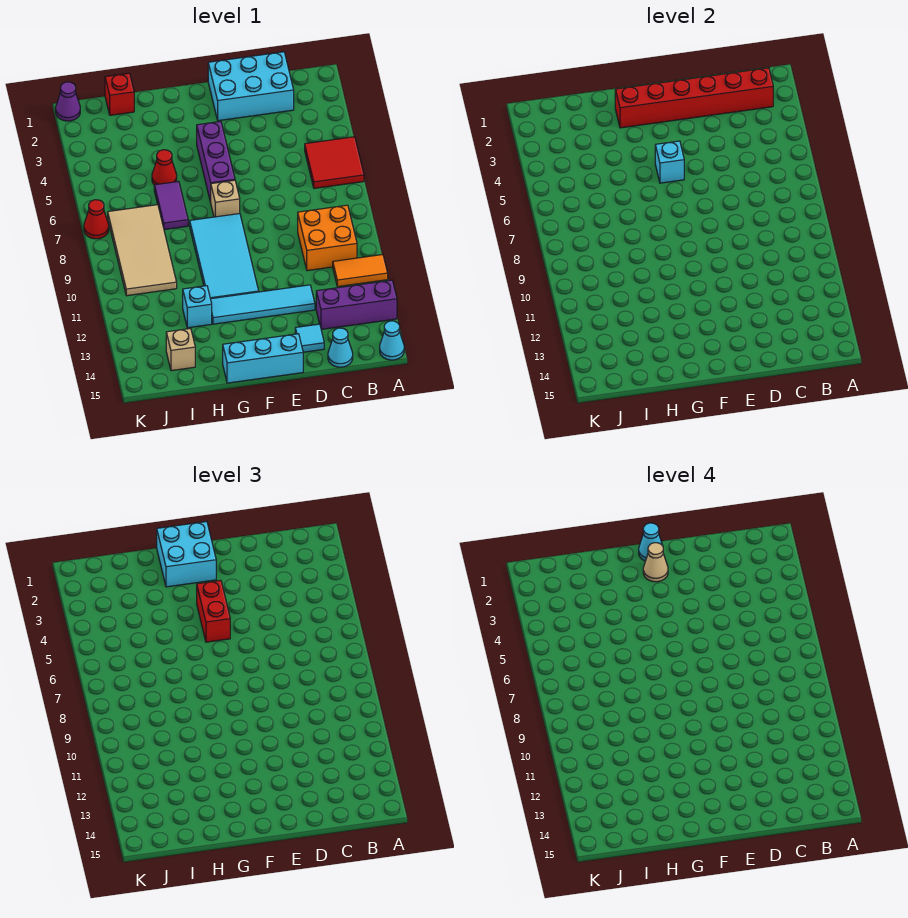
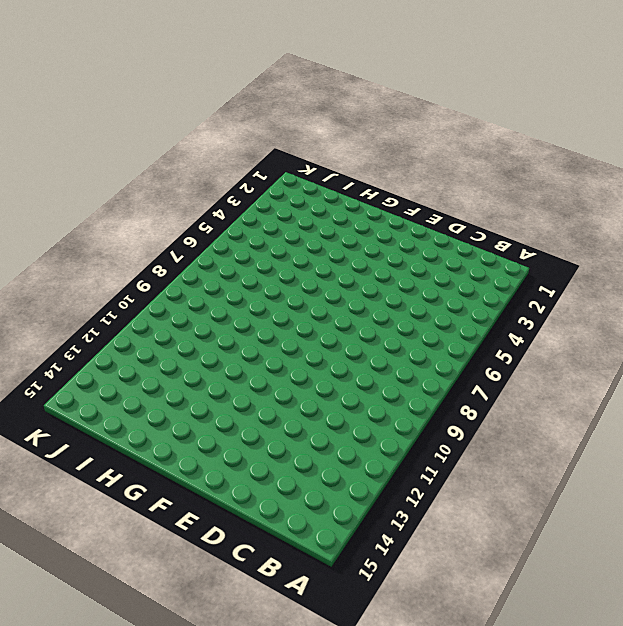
none -> red tile A5:B6 level 1
none -> orange tile A11:B11 level 1
none -> purple brick A13:C13 level 1

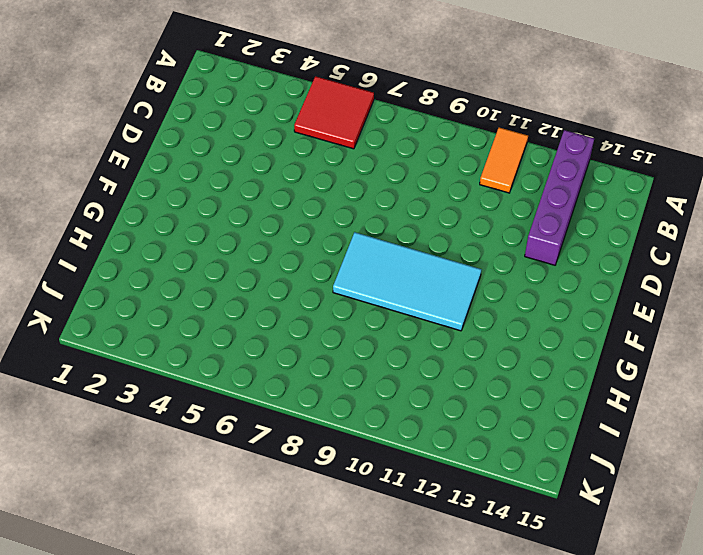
purple brick A13:D13 level 1 -> purple brick A13:C13 level 1
none -> cyan cone A15 level 1
none -> orange brick B9:C10 level 1
none -> cyan brick C1:E2 level 1

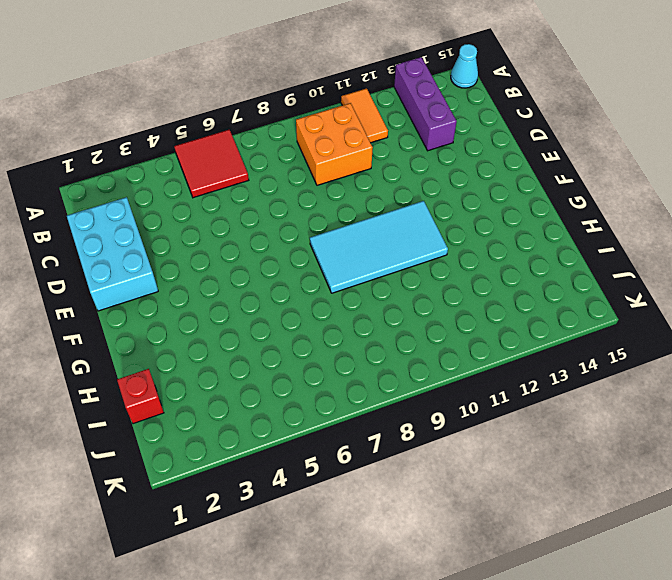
none -> cyan cone C15 level 1
none -> cyan tile D12:G12 level 1
none -> cyan tile D14 level 1

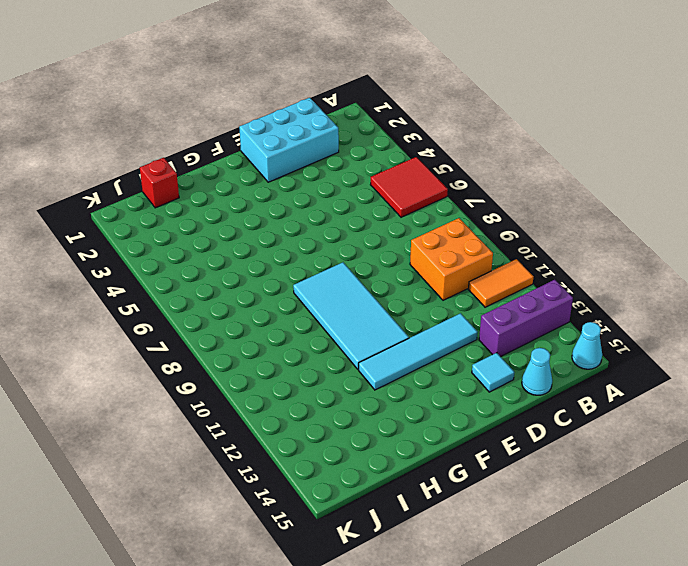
none -> cyan brick E15:G15 level 1
none -> purple brick F4:F6 level 1
none -> tan brick F7 level 1

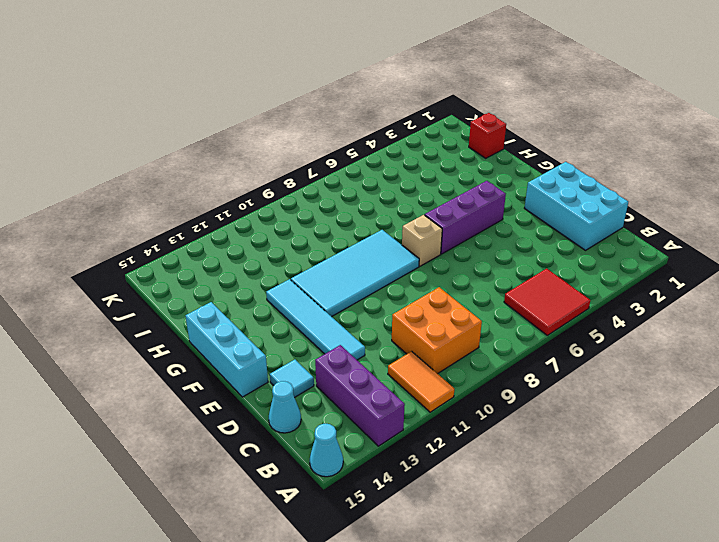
none -> red cone H5 level 1
none -> purple tile H6:H7 level 1
none -> cyan brick H12 level 1

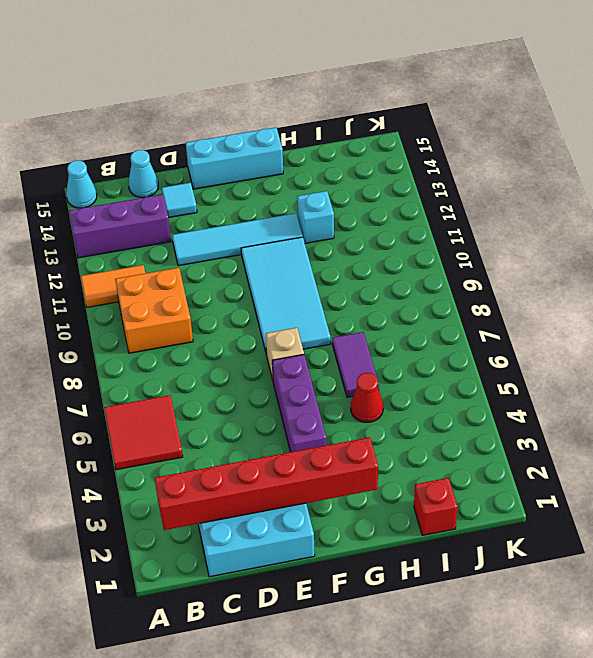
none -> tan tile I7:J10 level 1
none -> tan brick I14 level 1
none -> purple cone K1 level 1

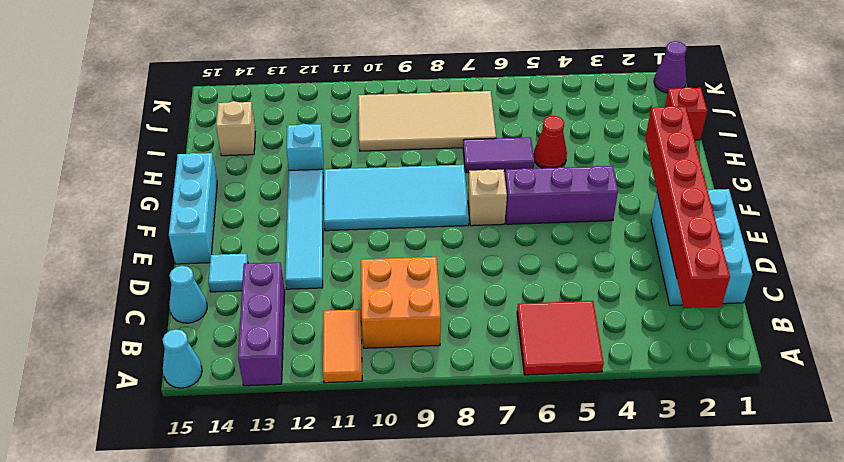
none -> red cone K7 level 1
none -> cyan brick F5 level 2
none -> cyan brick F1:G2 level 3

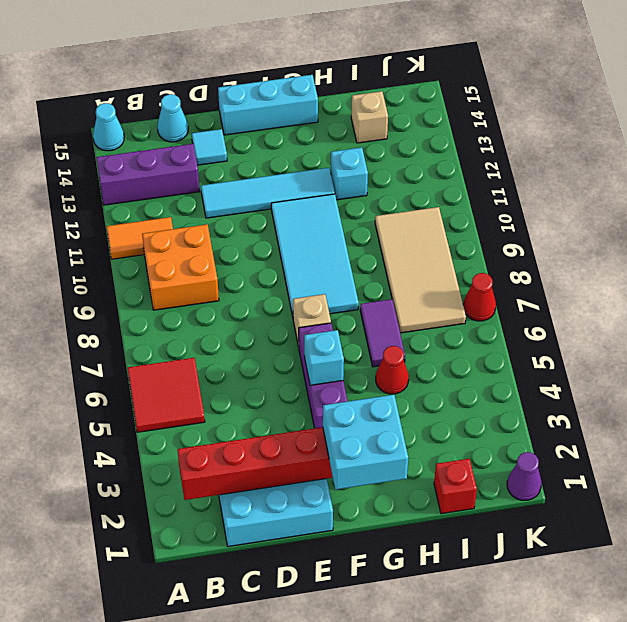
none -> red brick F4:F5 level 3
none -> cyan cone F1 level 4
none -> tan cone F2 level 4

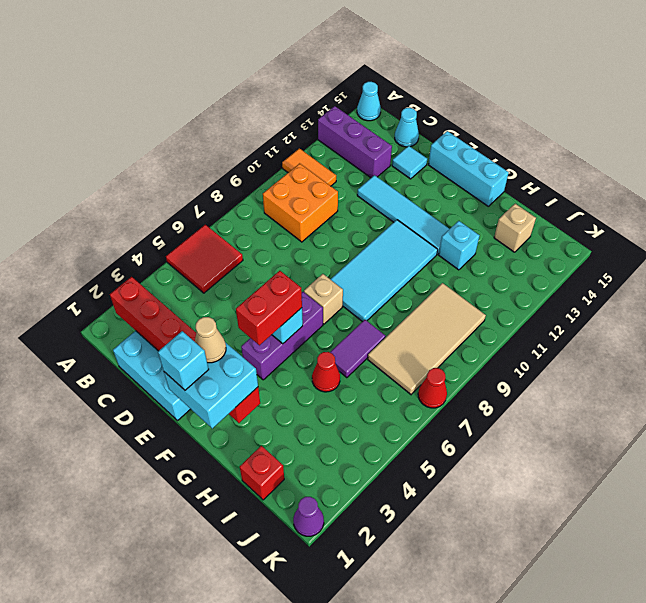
cyan brick F1 level 4 -> cyan cone F1 level 4

